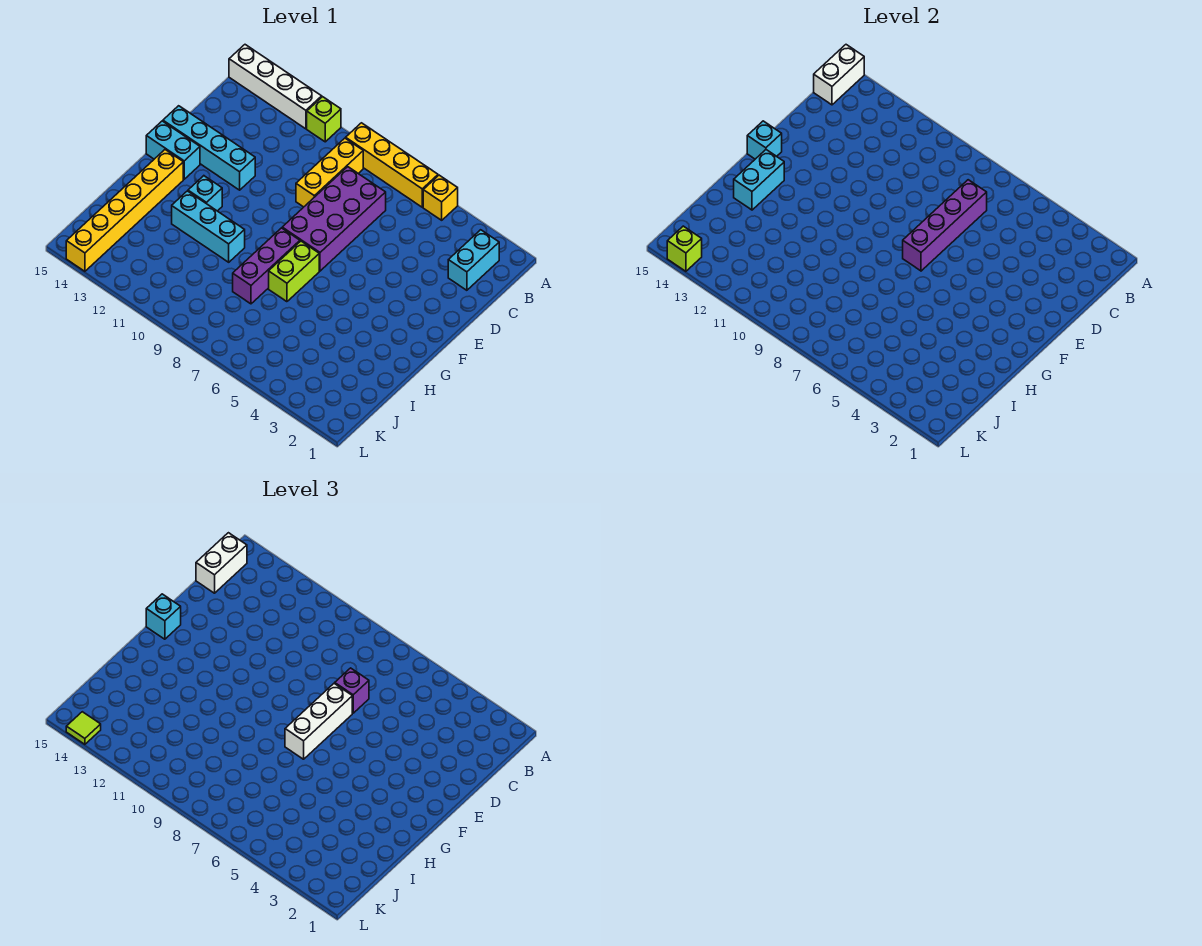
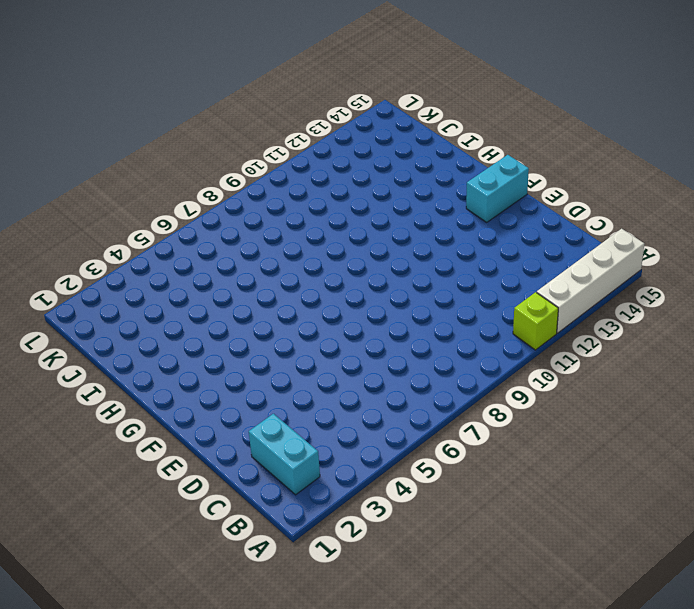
none -> yellow brick A5 level 1
none -> yellow brick A6:A9 level 1
none -> yellow brick B9:D9 level 1

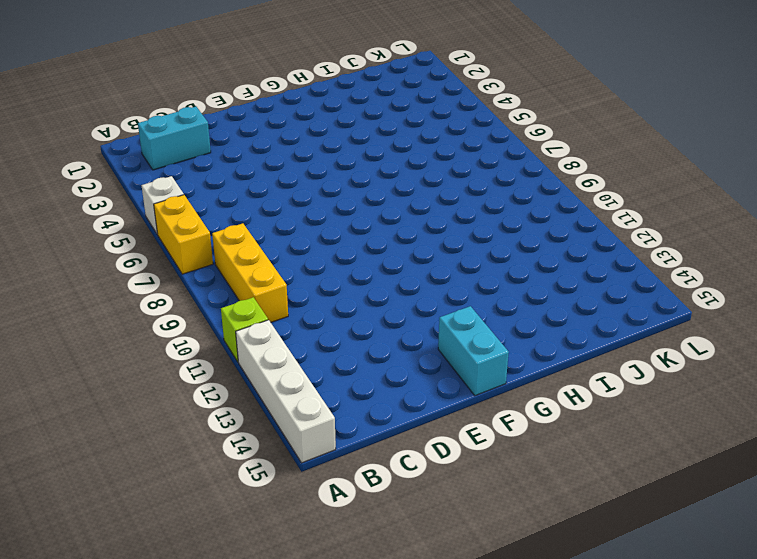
white brick A5 level 1 -> yellow brick A5 level 1
yellow brick A6:A7 level 1 -> yellow brick A6:A9 level 1
yellow brick B8:B10 level 1 -> yellow brick B9:D9 level 1
none -> purple brick C7:F8 level 1
none -> cyan brick E12:E15 level 1
none -> lime brick G7:H7 level 1

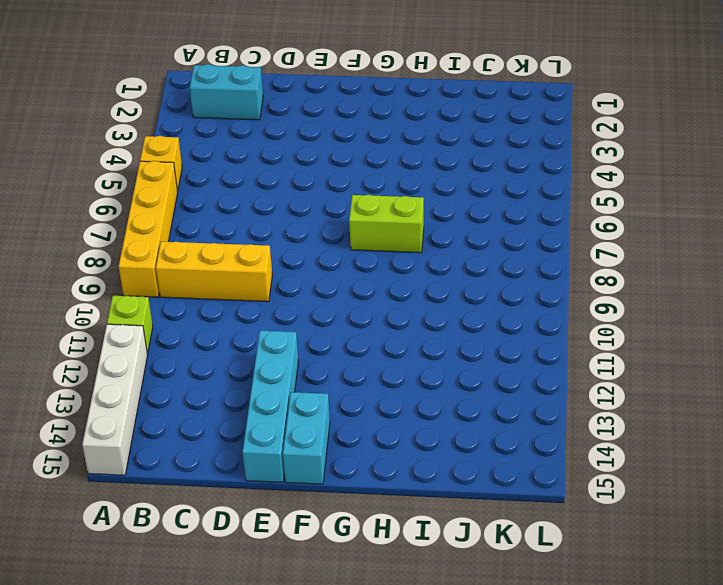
none -> purple brick C7:F8 level 1
none -> purple brick G8:I8 level 1
none -> cyan brick G12 level 1

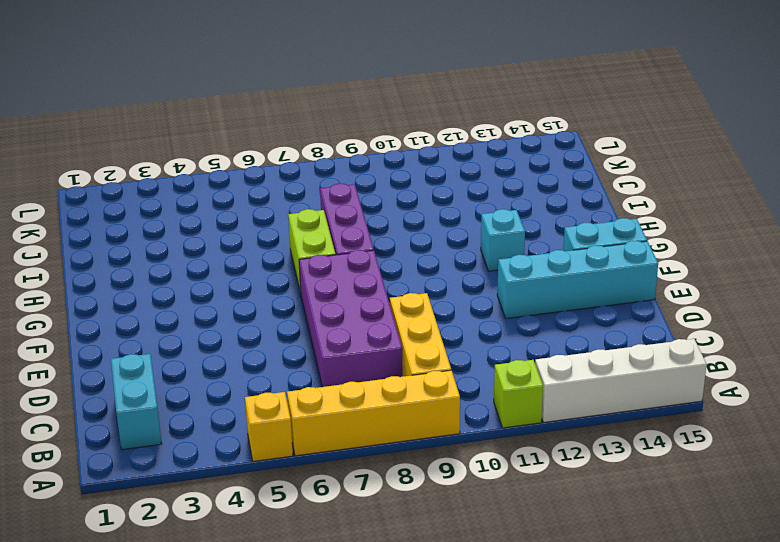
none -> yellow brick G14:L14 level 1
none -> cyan brick H10:H12 level 1
none -> white brick A15:B15 level 2

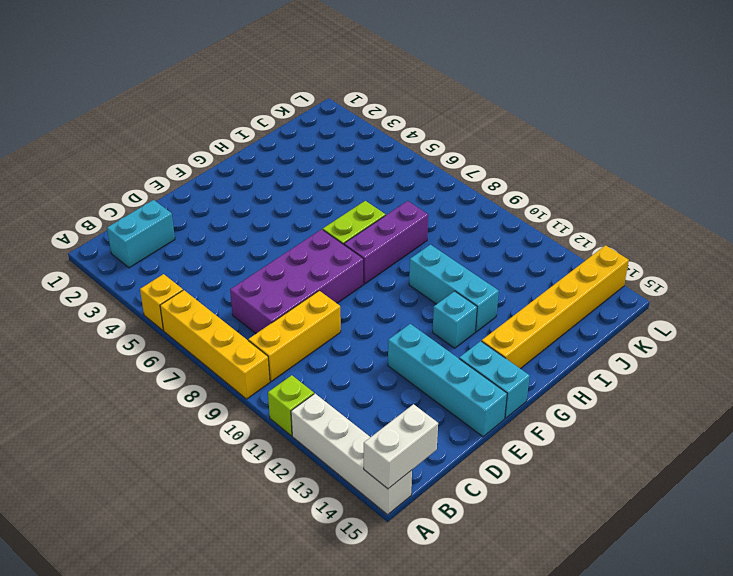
none -> purple brick C7:F7 level 2
none -> cyan brick F15 level 2
none -> cyan brick G14:H14 level 2

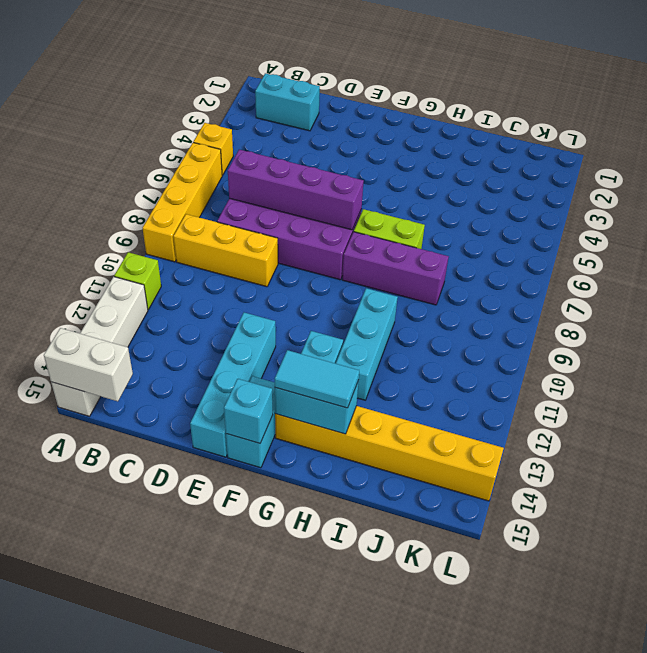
cyan tile G14:H14 level 3 -> none
none -> lime brick L14 level 2
none -> white brick B15:C15 level 3
none -> purple brick D7 level 3

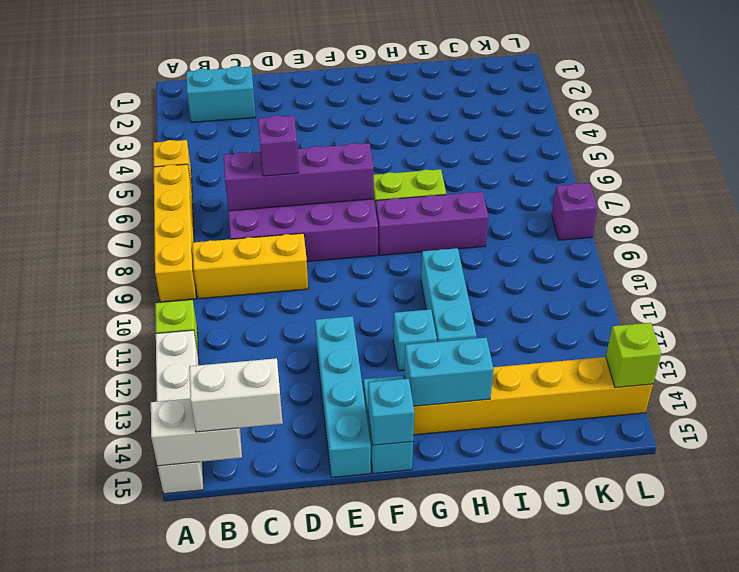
purple brick L8 level 1 -> none
none -> white brick E7:G7 level 3
none -> cyan brick F15 level 3
none -> lime tile L14 level 3

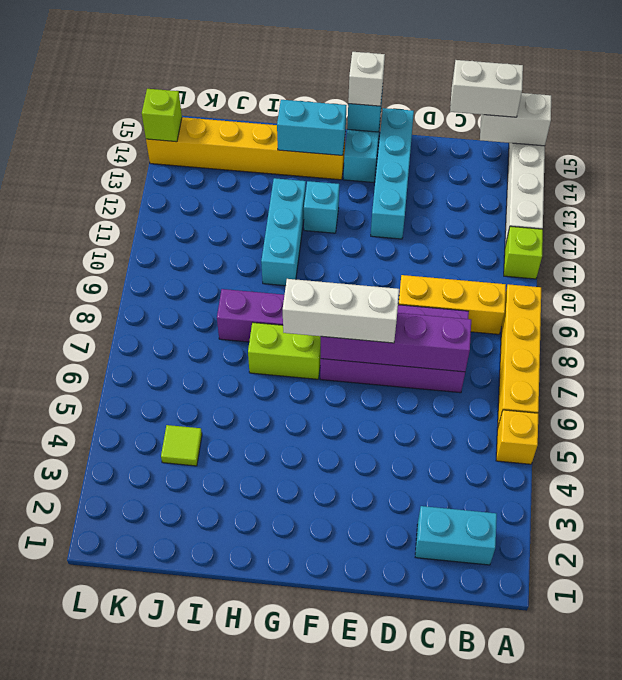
white brick F15 level 3 -> cyan brick F15 level 3
lime tile J4 level 1 -> lime tile L14 level 3
none -> purple brick D7 level 3

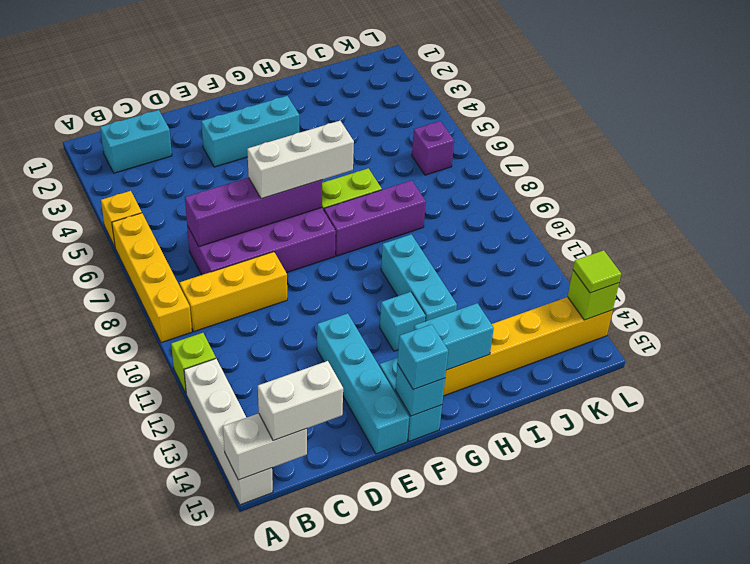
cyan brick E3:G3 level 1 -> none
purple brick K6 level 1 -> purple brick D7 level 3

